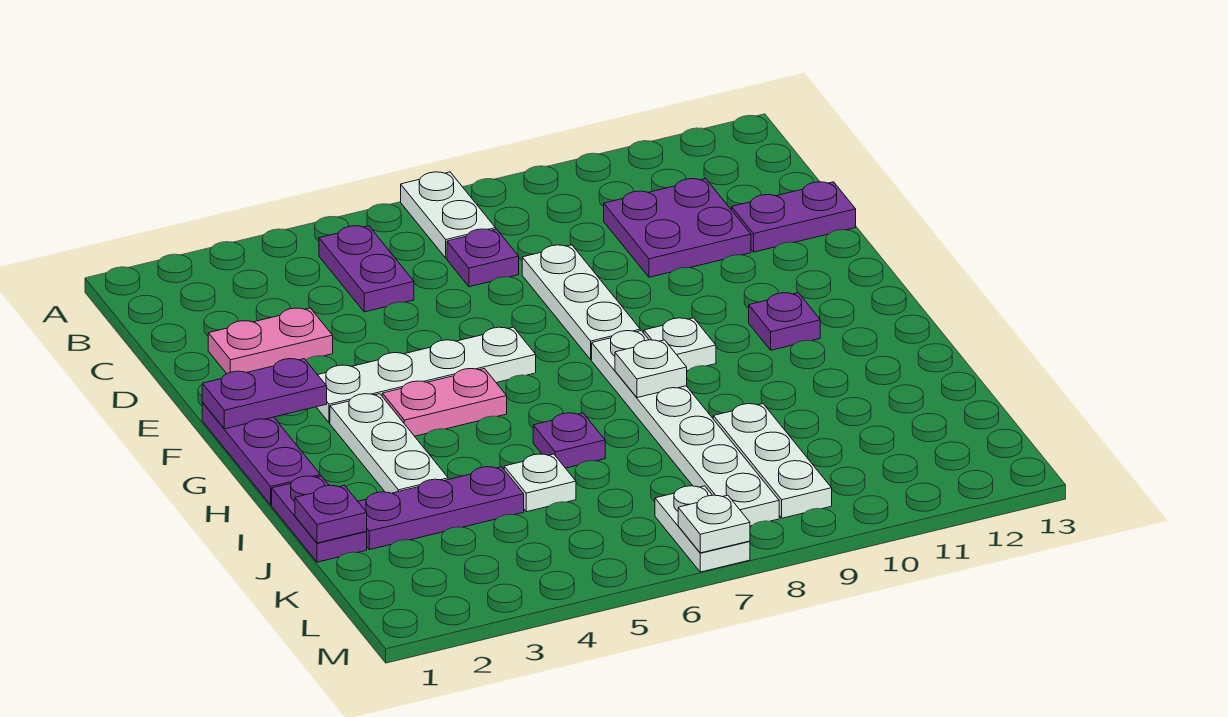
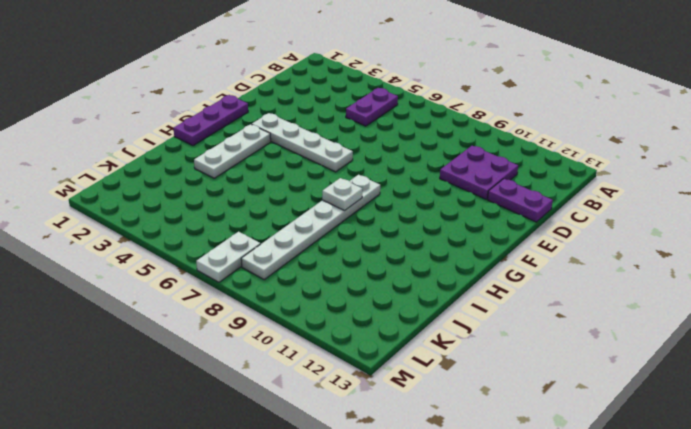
none -> white plate A7:B7 level 1
none -> purple plate C7 level 1
none -> pink plate D2:D3 level 1

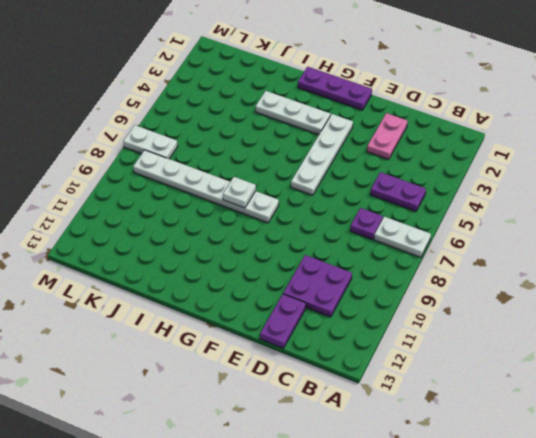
none -> white plate D8:F8 level 1
none -> pink plate G4:G5 level 1
none -> white plate G9 level 1

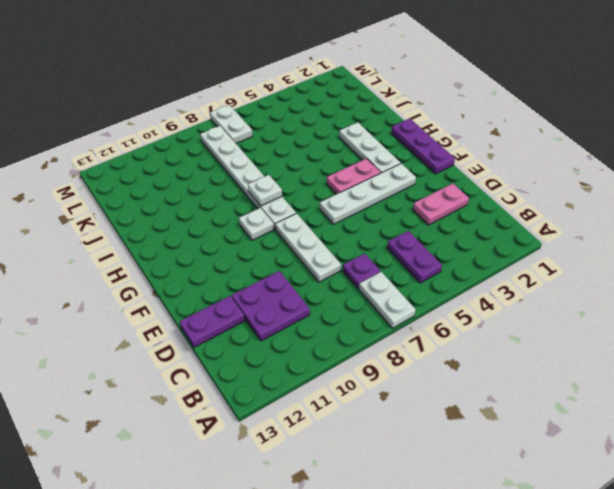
none -> purple plate G11 level 1
none -> purple plate I1:J1 level 1
none -> purple plate I6 level 1

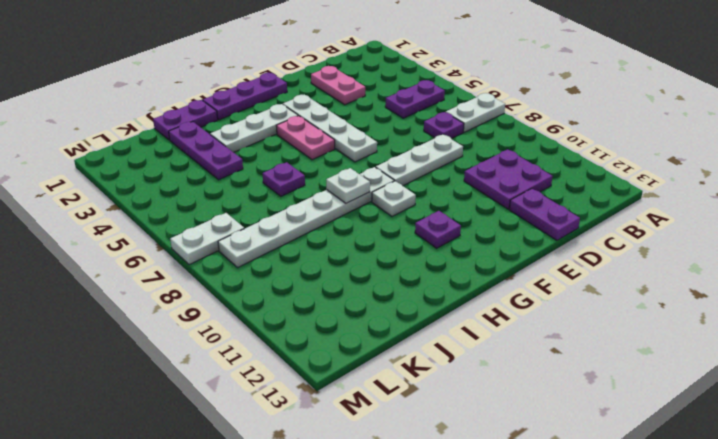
none -> white plate J5 level 1
none -> white plate J9:L9 level 1
none -> purple plate F1:F2 level 2

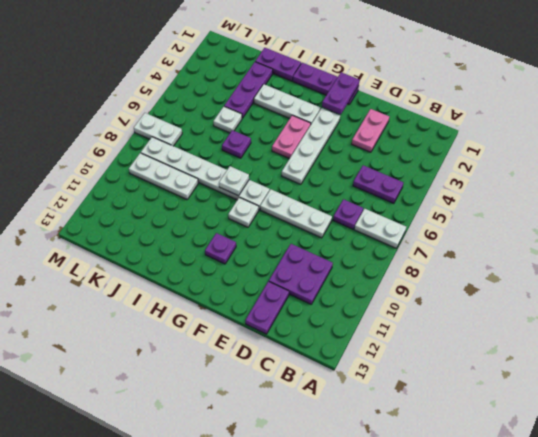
none -> purple plate J1 level 2
none -> white plate M7 level 2

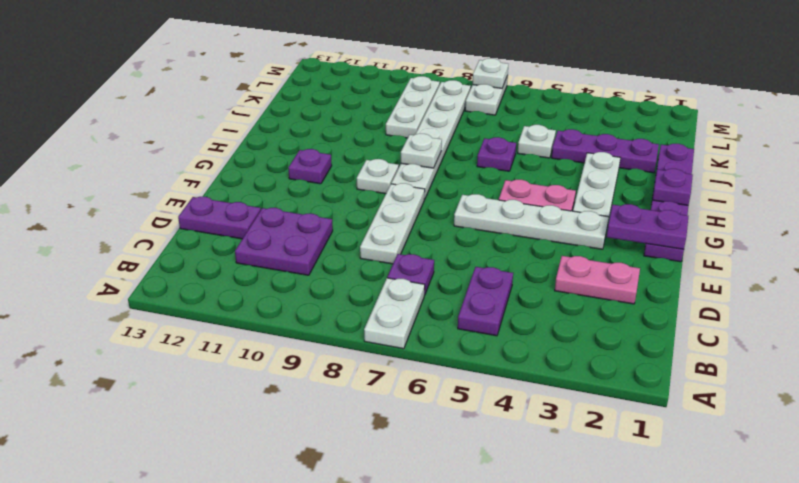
purple plate H1 level 2 -> purple plate J1 level 2

